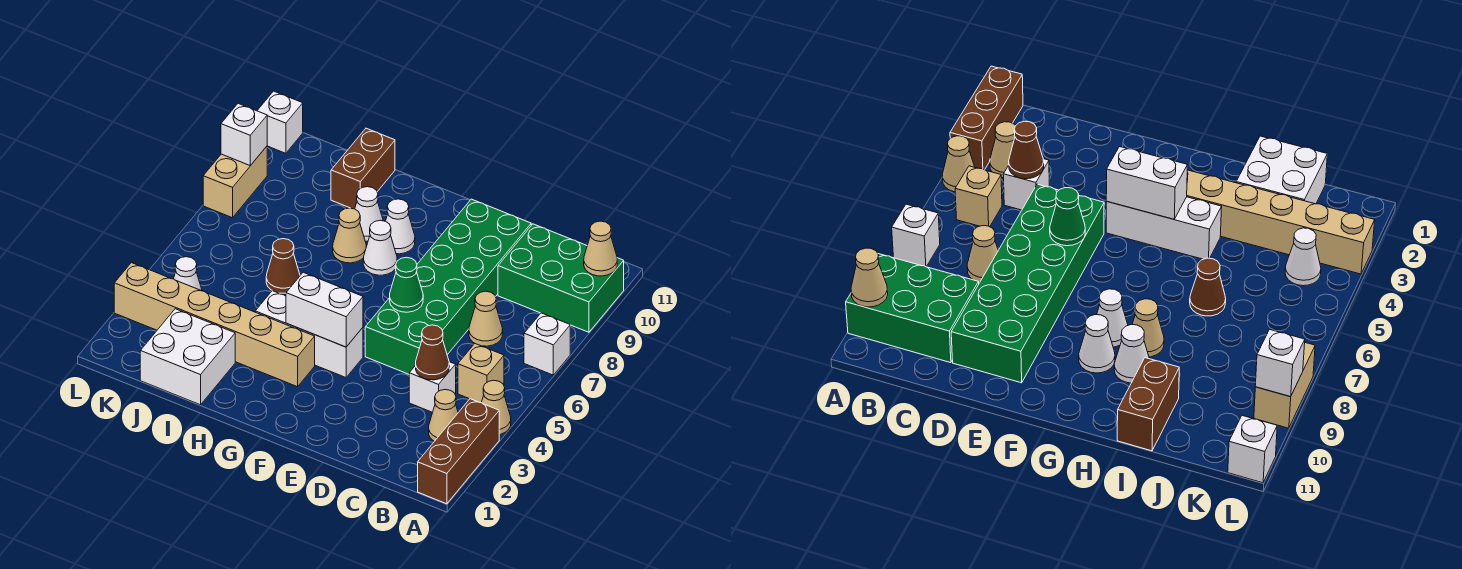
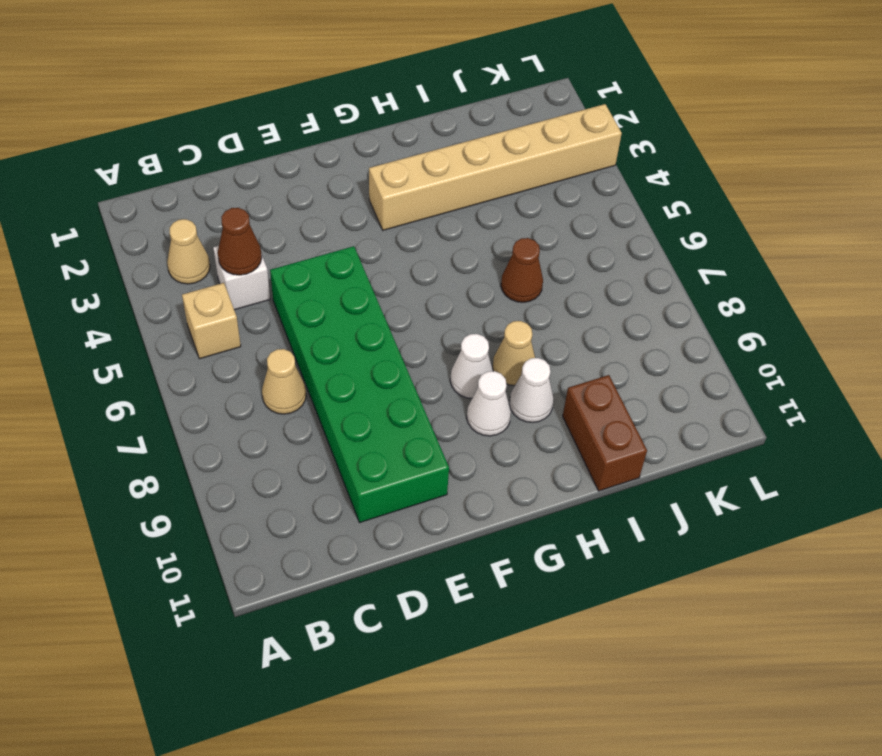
none -> brown brick A1:A3 level 1
none -> tan cone A4 level 1
none -> white brick A7 level 1

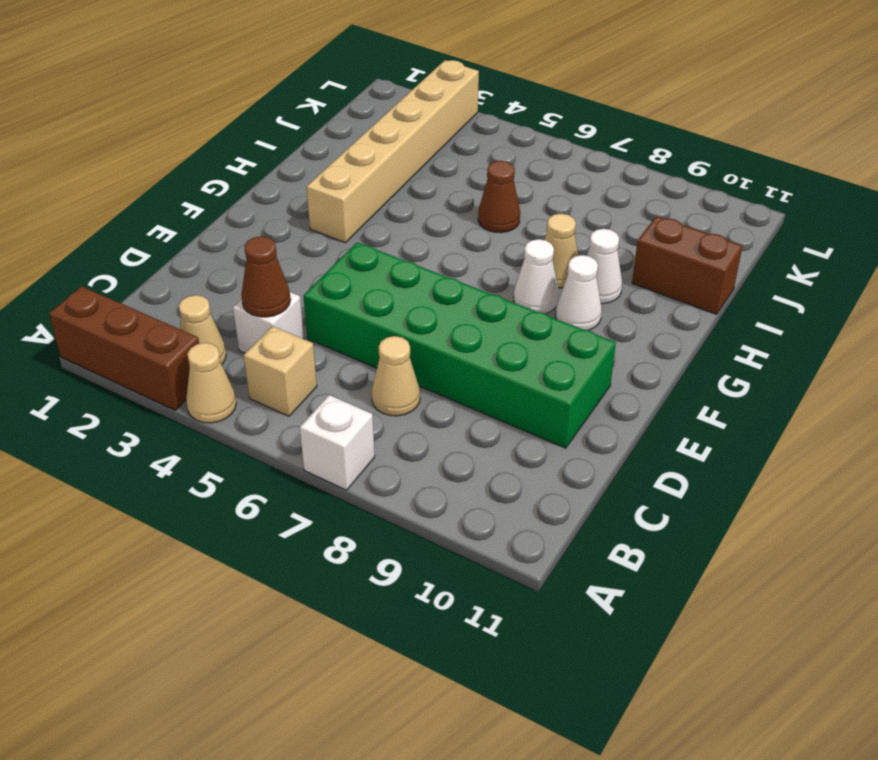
none -> green brick A9:C10 level 1
none -> white brick F4:H4 level 1
none -> white brick I1:J2 level 1

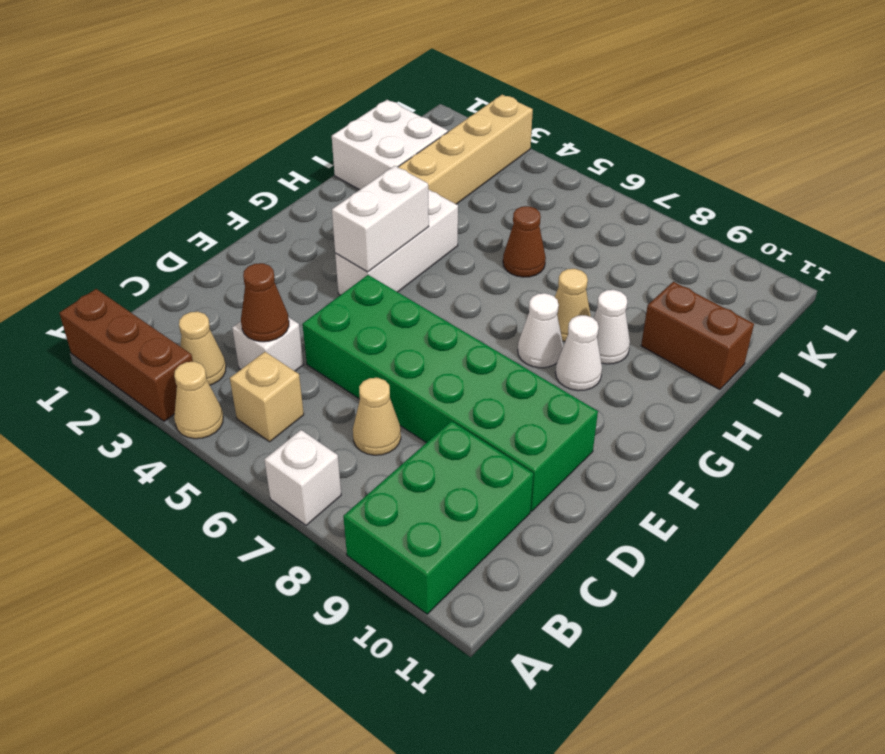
none -> white cone K4 level 1
none -> tan brick L8:L9 level 1
none -> white brick L11 level 1

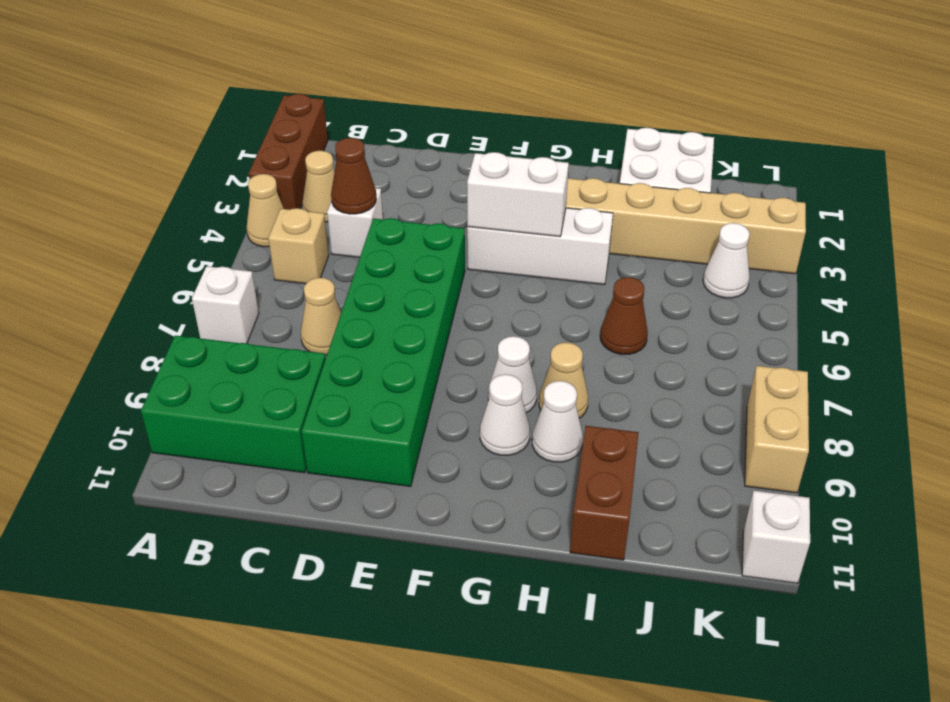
none -> tan cone A10 level 2
none -> green cone E6 level 2
none -> white brick L9 level 2

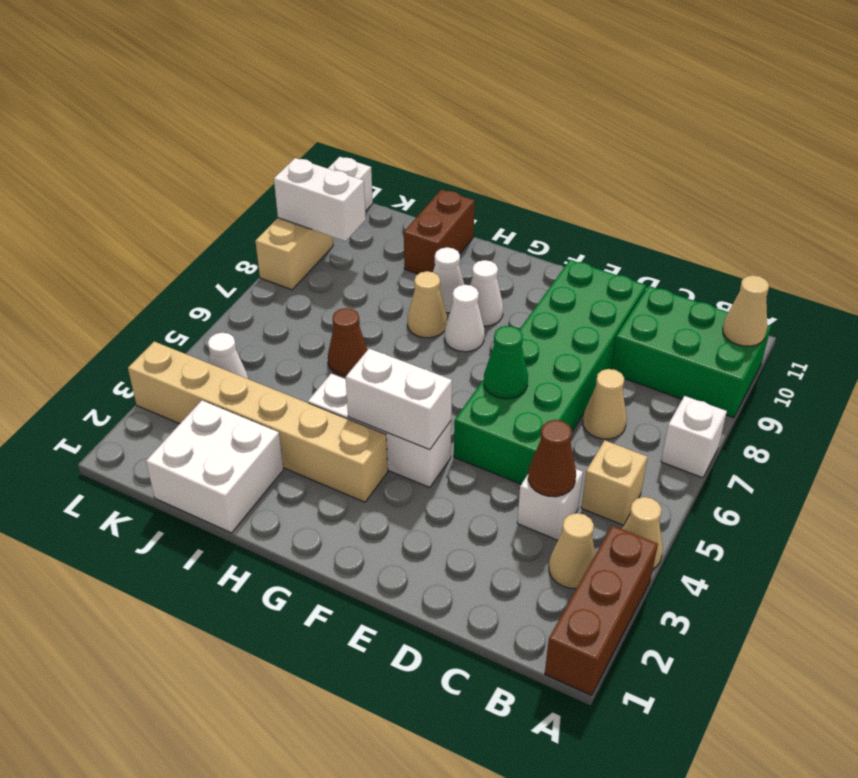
white brick K9:L9 level 2 -> white brick L9 level 2

